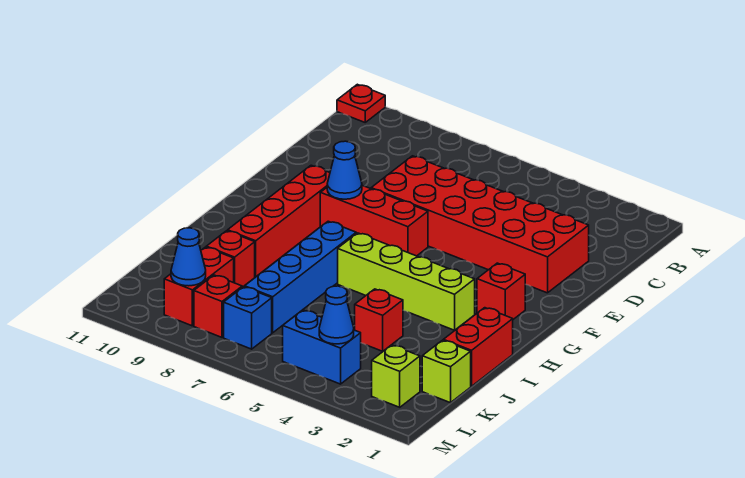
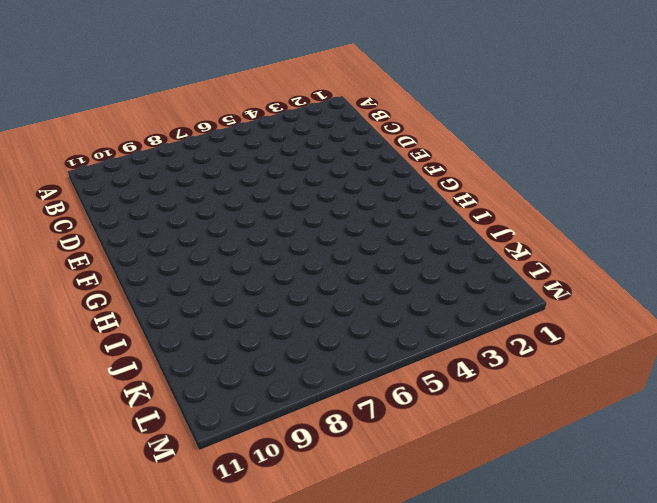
none -> red plate A11 level 1
none -> red brick D2:E7 level 1
none -> red brick F6:F8 level 1

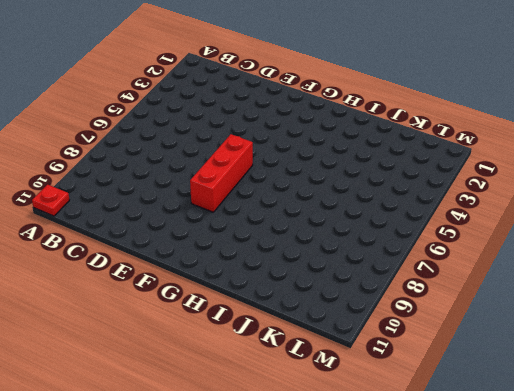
none -> red brick D2:E7 level 1
none -> red brick F9:I9 level 1
none -> red brick G2 level 1

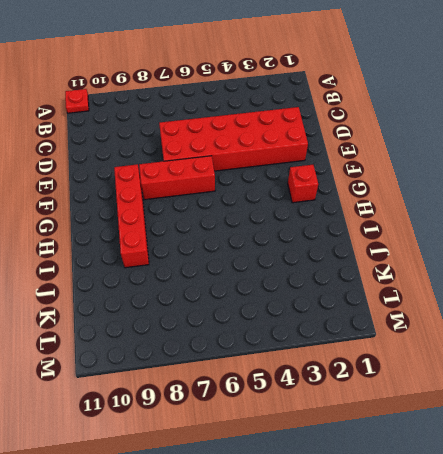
none -> lime brick H3:H6 level 1
none -> blue brick H7:K7 level 1
none -> red brick I1:J1 level 1

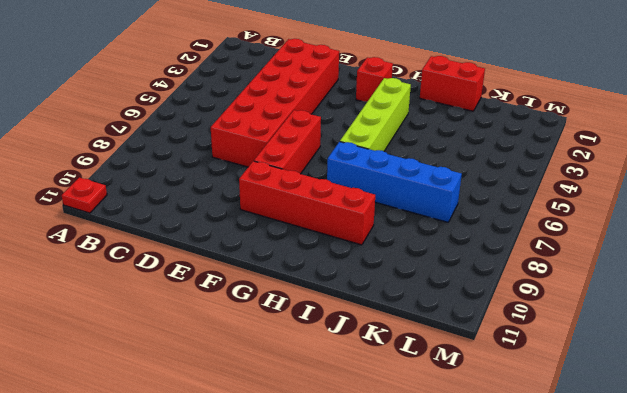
none -> red brick J4 level 1
none -> red brick J9 level 1
none -> lime brick K1 level 1

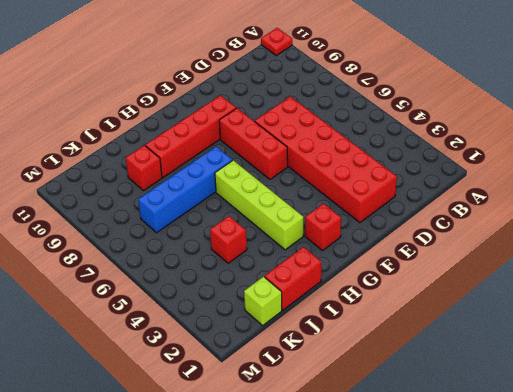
none -> red brick K9:L9 level 1
none -> lime brick L2 level 1
none -> blue brick L4:L5 level 1

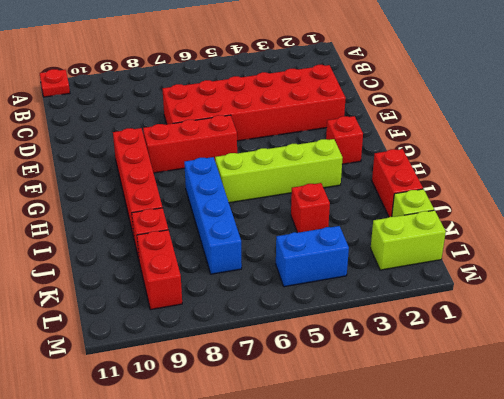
lime brick L1:L2 level 1 -> lime brick L2 level 1
none -> blue brick L7 level 1
none -> red brick L8 level 1
none -> blue cone F8 level 2

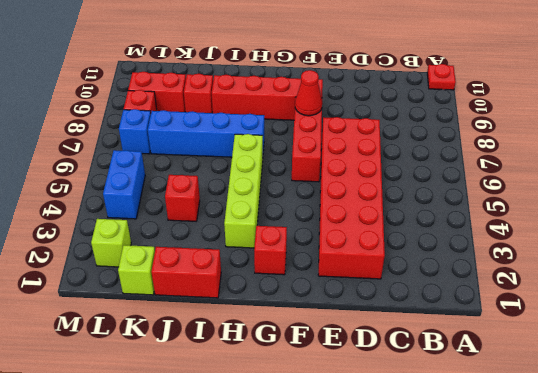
red cone F8 level 2 -> blue cone F8 level 2
none -> blue cone L4 level 2
none -> blue cone L9 level 2

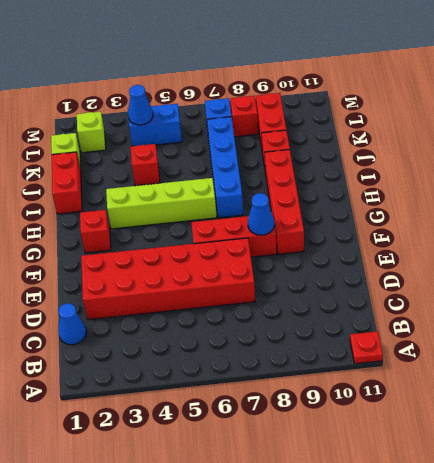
blue cone C1 level 1 -> blue cone L9 level 2

